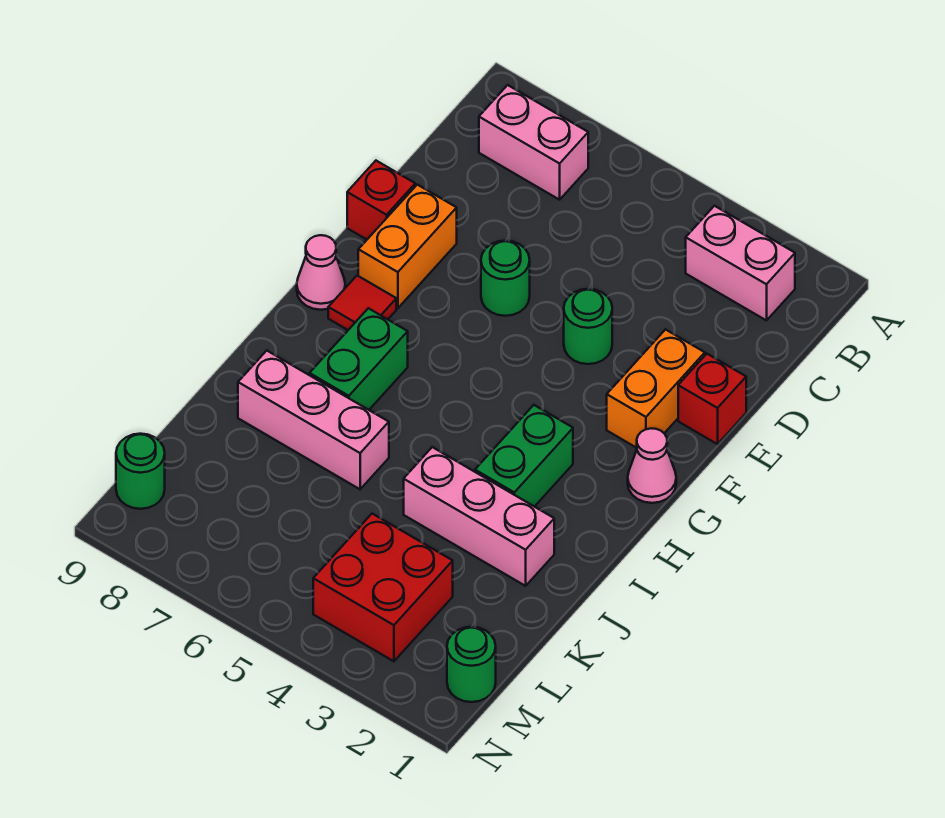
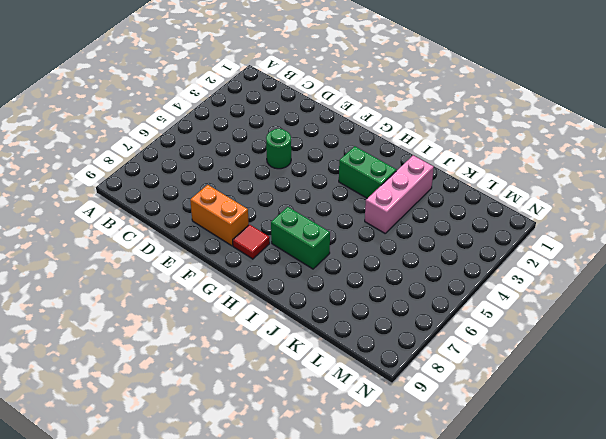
none -> pink brick B2:B3 level 1
none -> pink brick B7:B8 level 1
none -> red brick E1 level 1

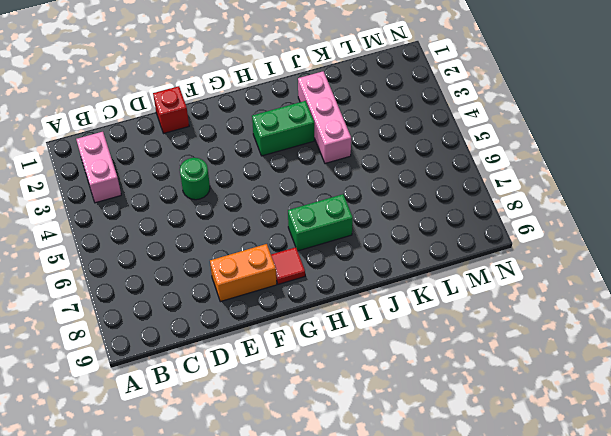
none -> pink brick B7:B8 level 1
none -> orange brick E2:F2 level 1
none -> green round brick E6 level 1

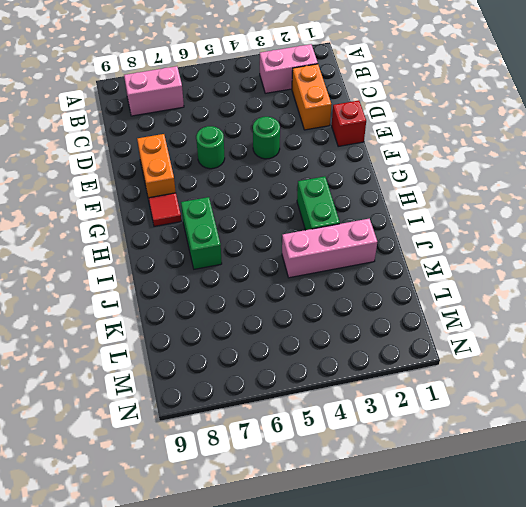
orange brick C2:D2 level 1 -> orange brick E2:F2 level 1
none -> red brick E9 level 1
none -> pink cone G1 level 1
none -> pink cone G9 level 1

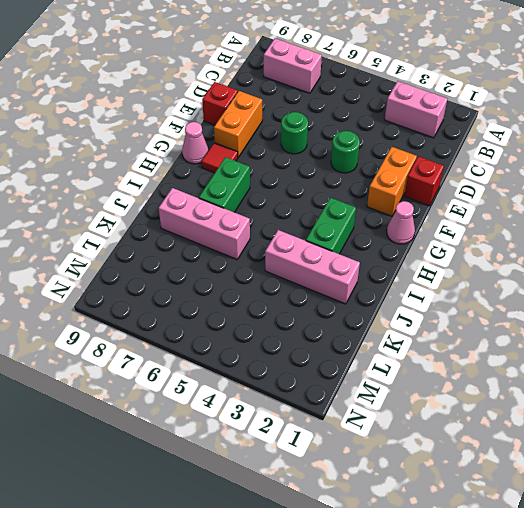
none -> red brick L3:M4 level 1
none -> green round brick M1 level 1
none -> green round brick M9 level 1

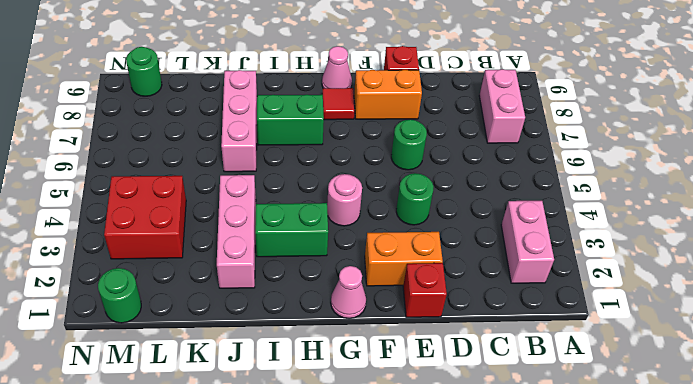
pink round brick G4 level 1 -> none

